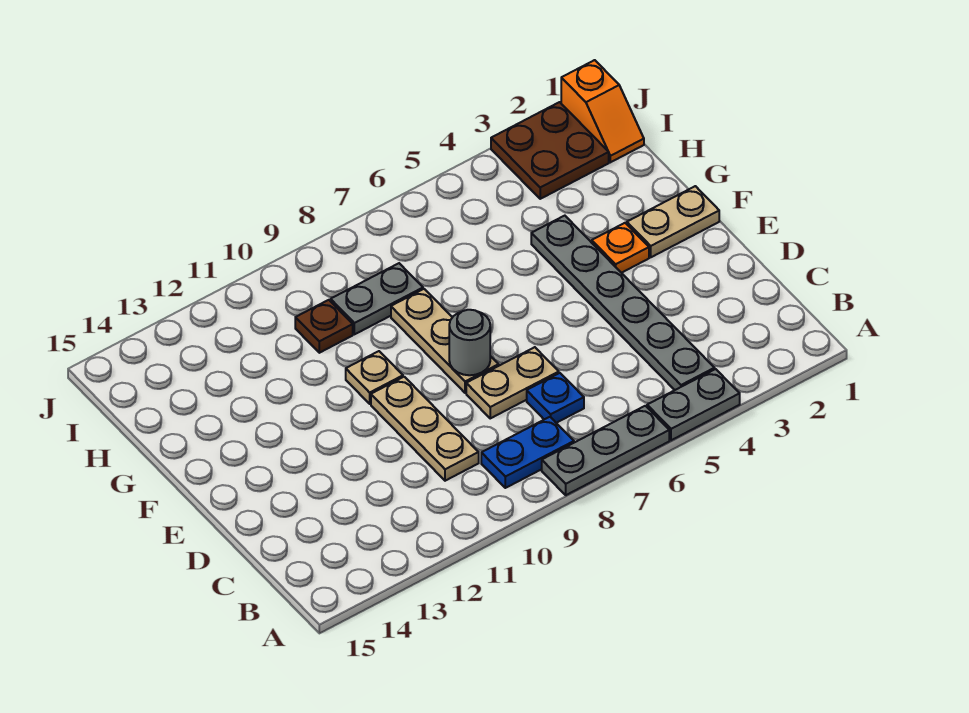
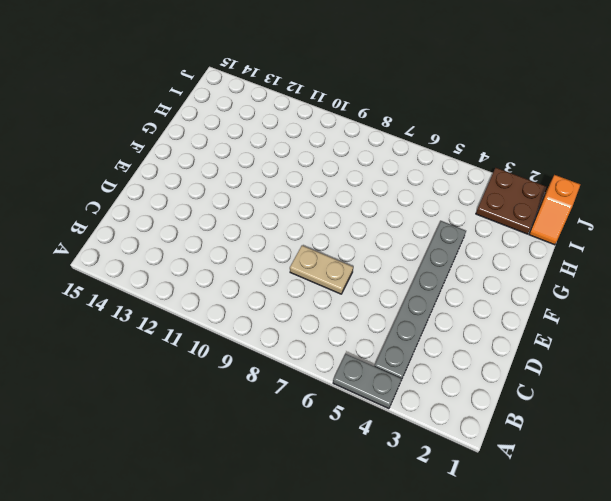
none -> grey plate A6:A8 level 1
none -> blue plate B8:B9 level 1
none -> blue plate C7 level 1

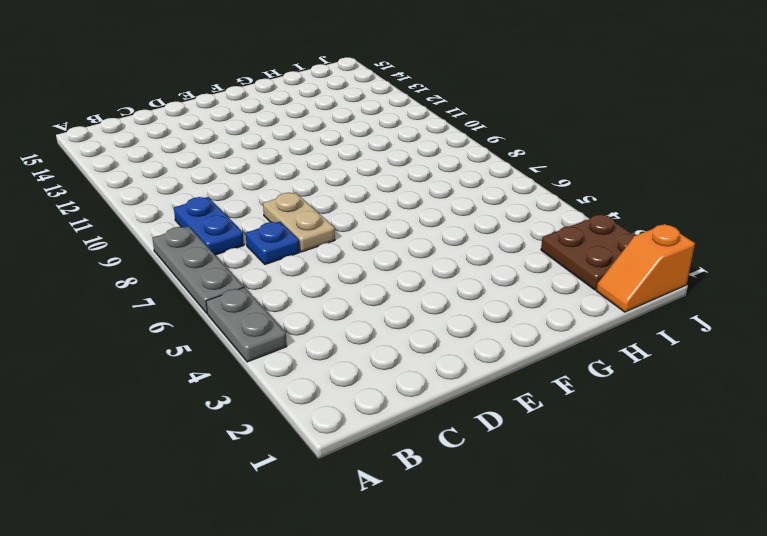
none -> grey plate B4:G4 level 1
none -> tan plate C10:E10 level 1
none -> tan plate E8:G8 level 1

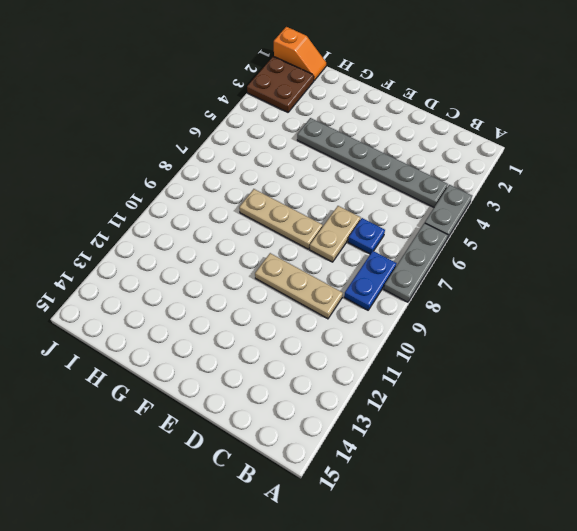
none -> tan plate F1:F2 level 1
none -> orange plate F3 level 1
none -> tan plate F10 level 1

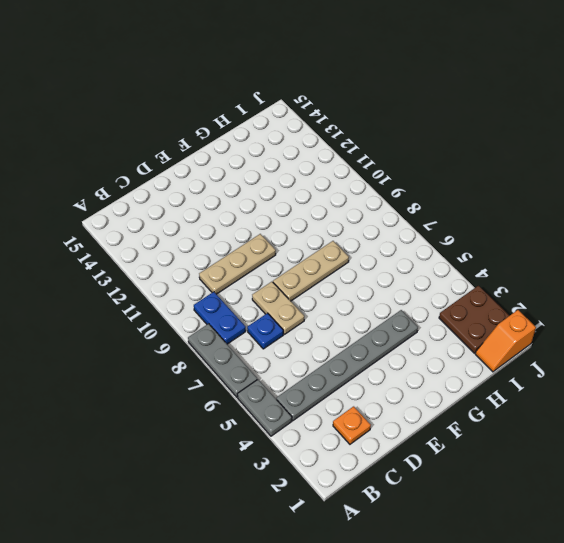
orange plate C2 level 1 -> orange plate F3 level 1
none -> tan plate F1:F2 level 1
none -> tan plate F10 level 1
none -> grey plate H8:H9 level 1

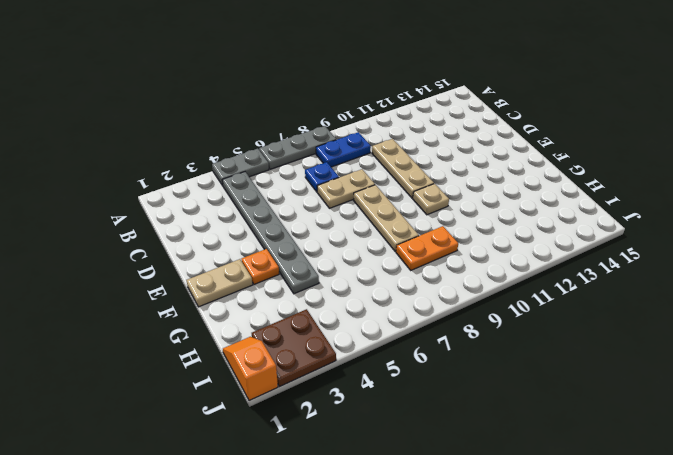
orange plate H8:H9 level 1 -> grey plate H8:H9 level 1
none -> brown plate H10 level 1
none -> grey round brick E8 level 2

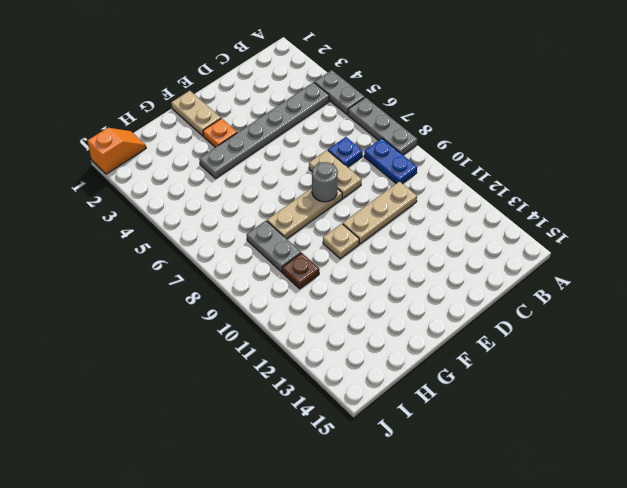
none -> brown plate I2:J3 level 1

